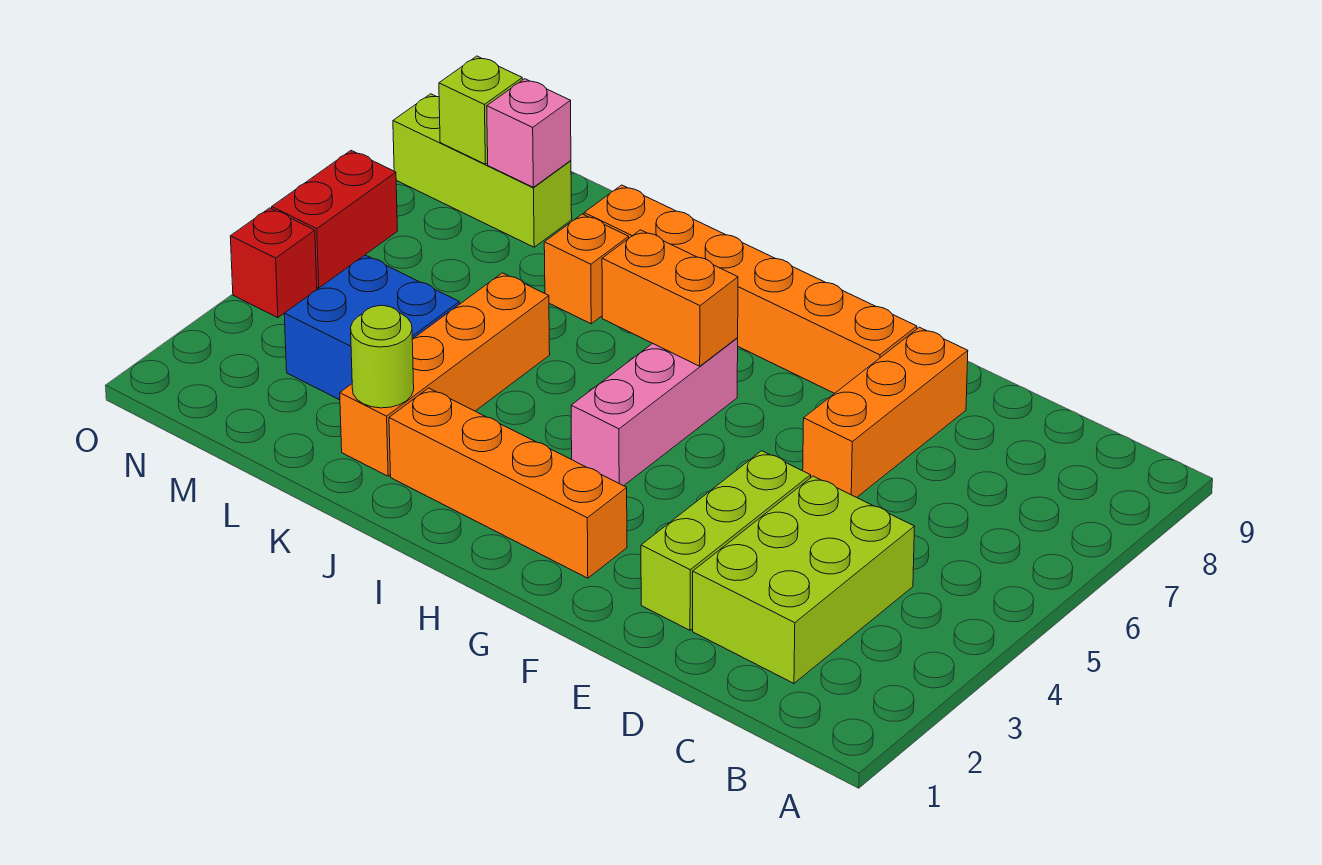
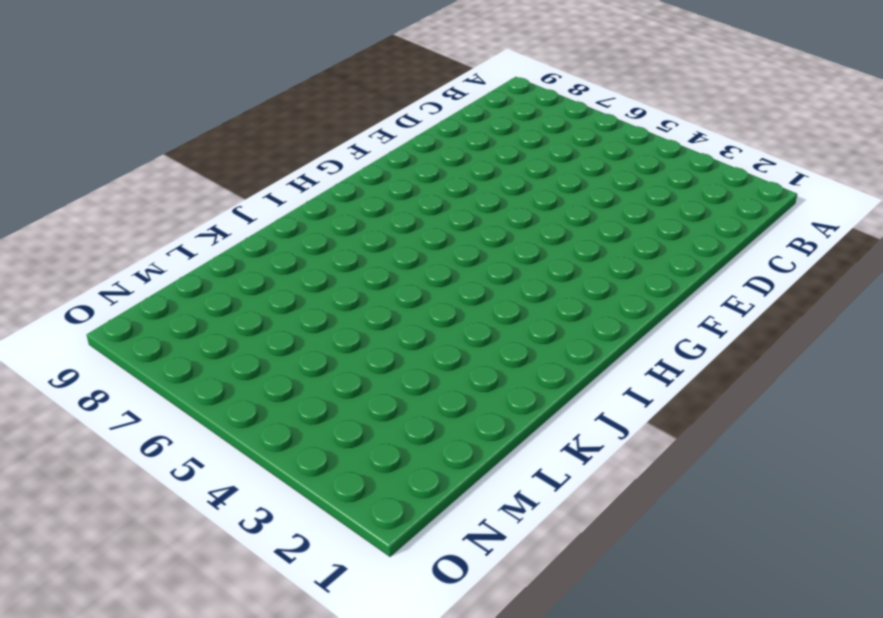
none -> lime brick C2:D4 level 1
none -> lime brick E2:E4 level 1
none -> orange brick E6:E8 level 1

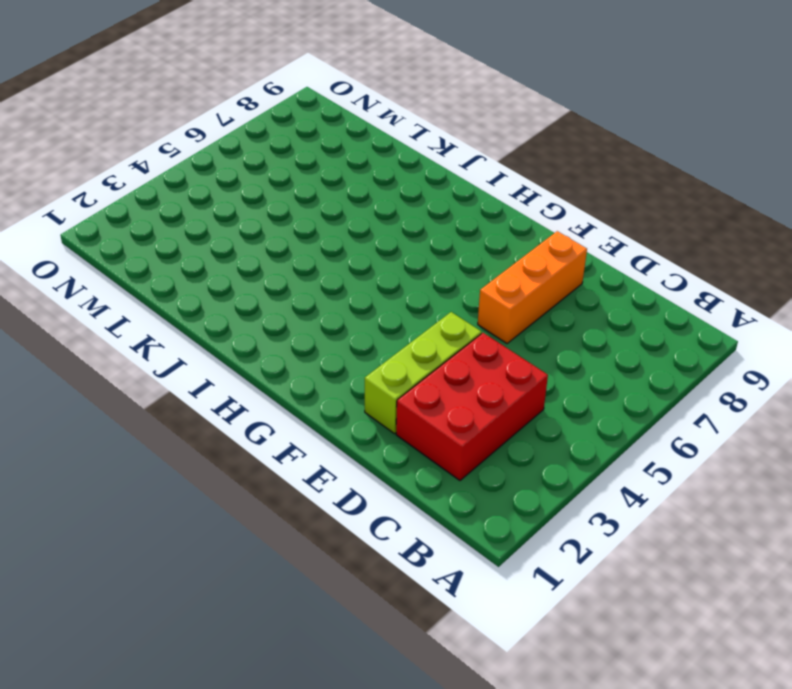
red brick C2:D4 level 1 -> lime brick C2:D4 level 1
none -> orange brick F8:K8 level 1
none -> orange brick G2:J2 level 1
none -> pink brick H4:H6 level 1

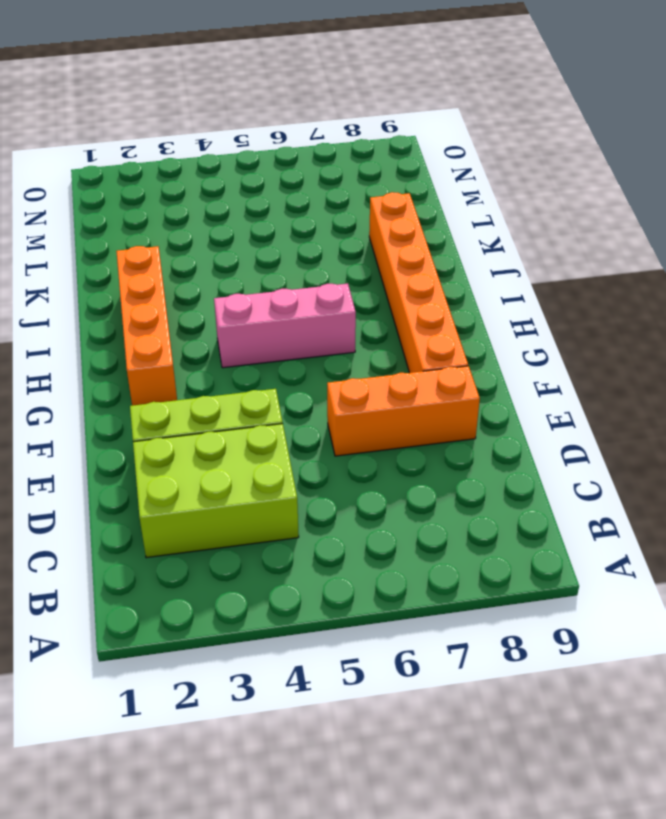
none -> orange brick K2:K5 level 1
none -> orange brick K7 level 1
none -> blue brick L3:M4 level 1

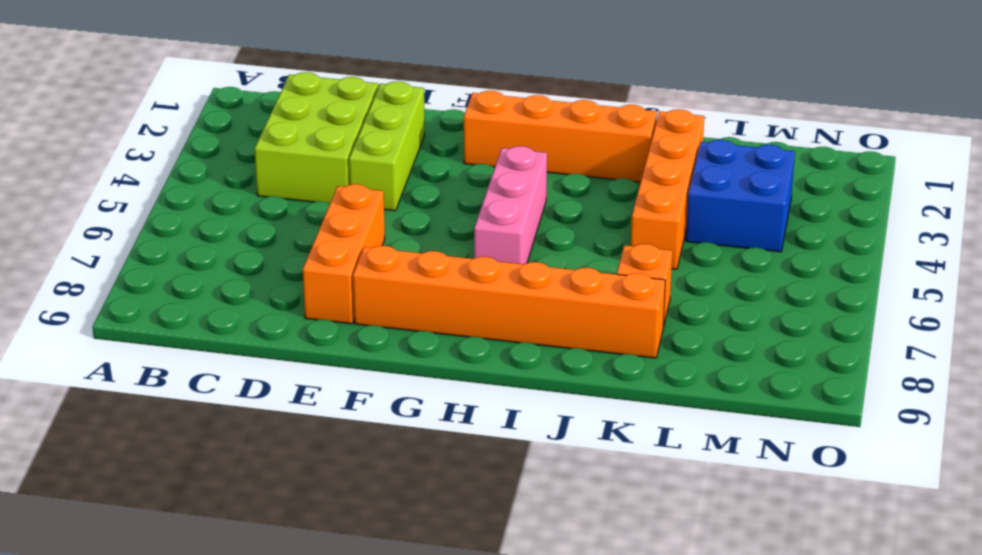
none -> lime brick M8:O8 level 1
none -> red brick O4 level 1
none -> red brick O5:O6 level 1

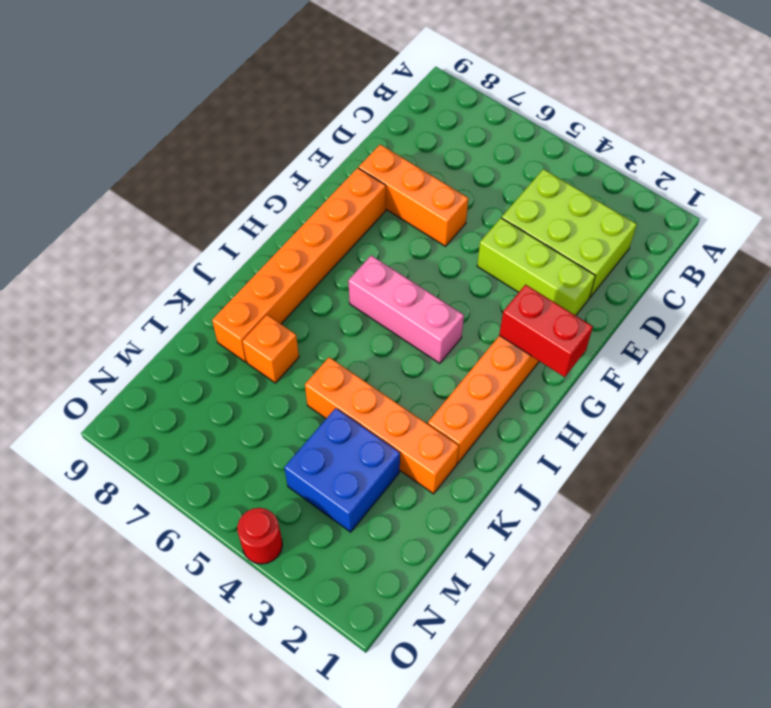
red brick G1:G2 level 2 -> red brick O5:O6 level 1
red round brick O4 level 1 -> red brick O4 level 1
none -> lime brick M8:O8 level 1
none -> orange brick H6:I6 level 2
none -> lime round brick K2 level 2

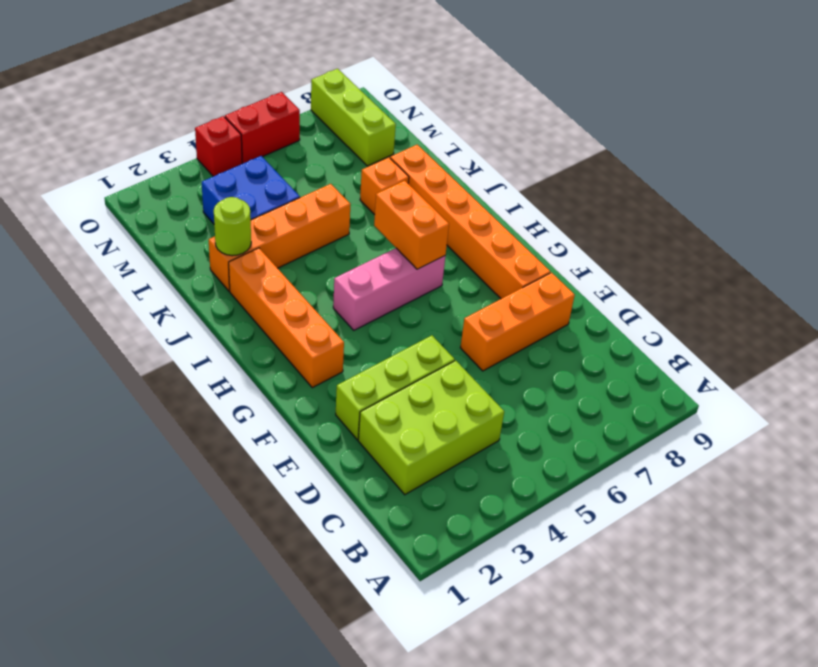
none -> pink brick M8 level 2
none -> lime brick N8 level 2

